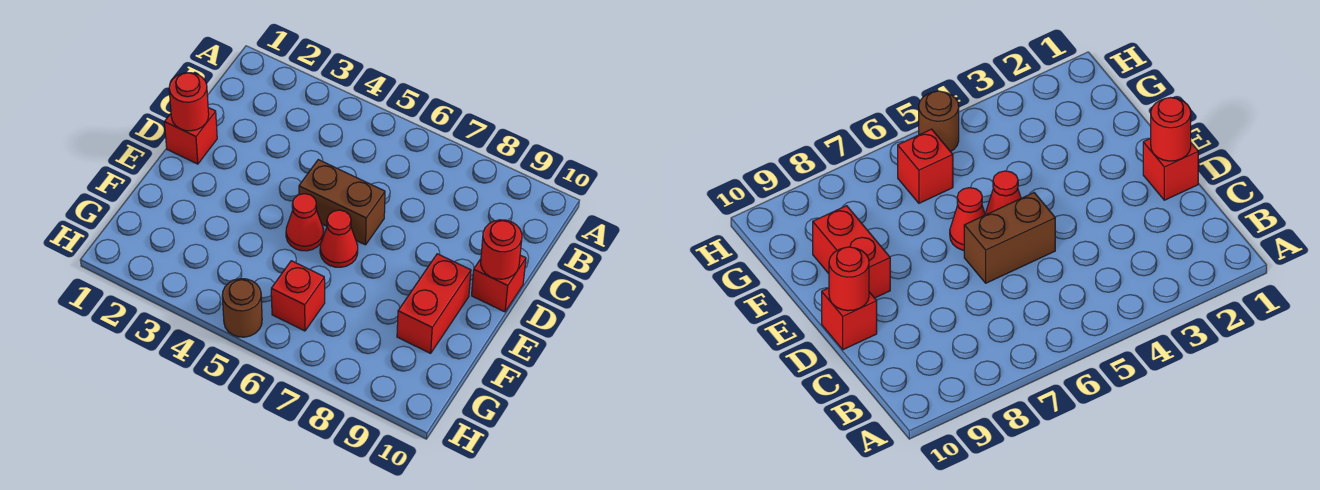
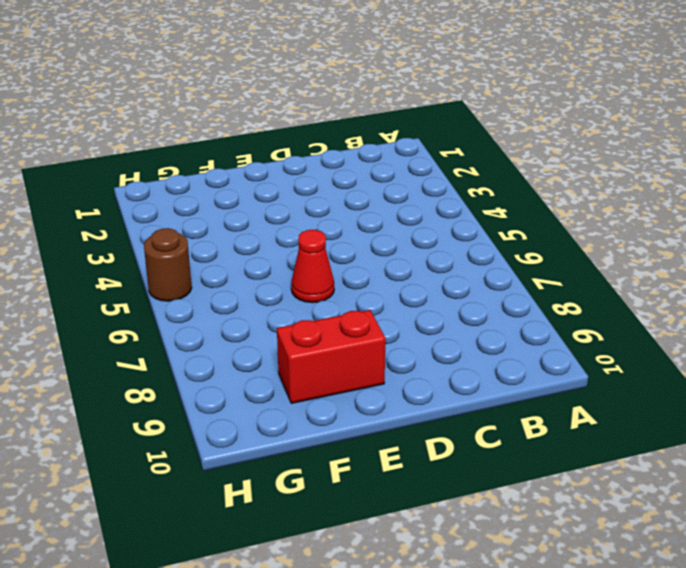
none -> red brick D1 level 1
none -> brown brick D5:D6 level 1

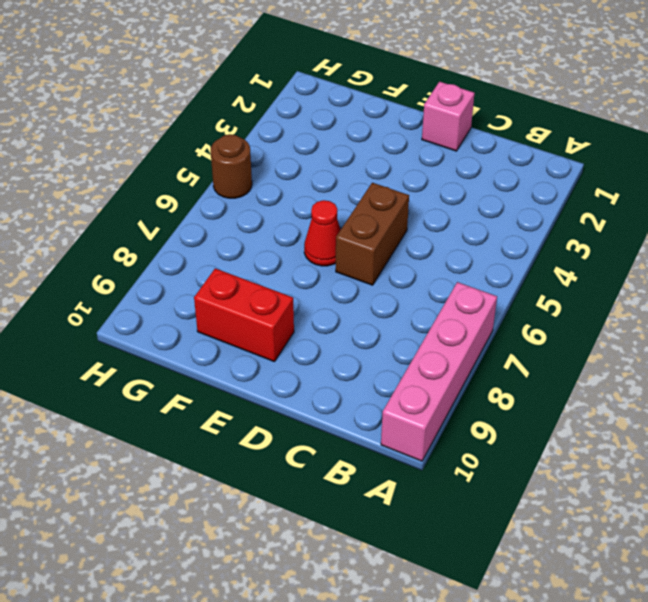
pink brick A7:A10 level 1 -> none
pink brick D1 level 1 -> red brick D1 level 1
none -> red brick D10 level 1
none -> red cone E5 level 1

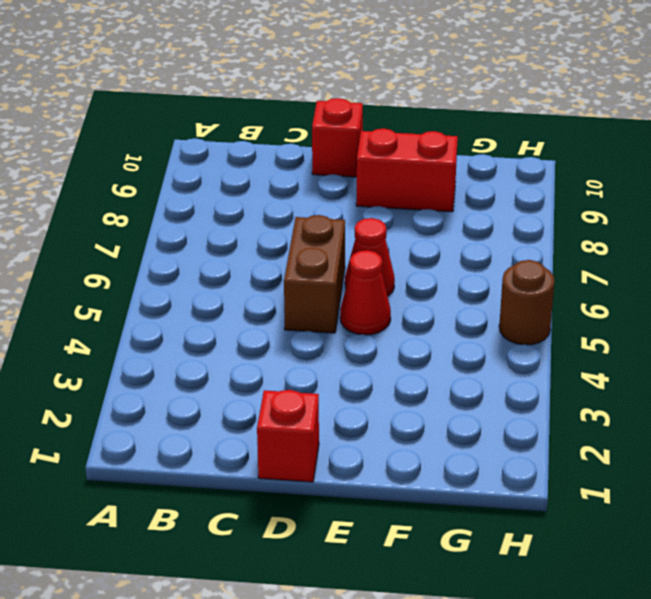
none -> red brick G6 level 1
none -> red round brick D1 level 2

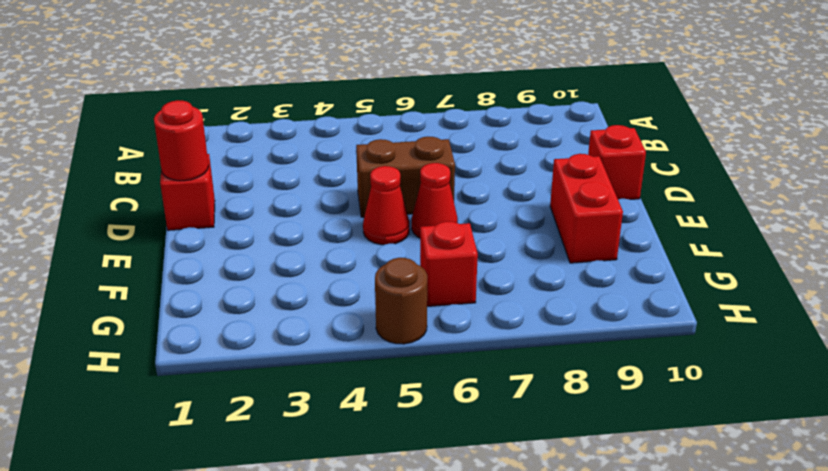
none -> red round brick D10 level 2

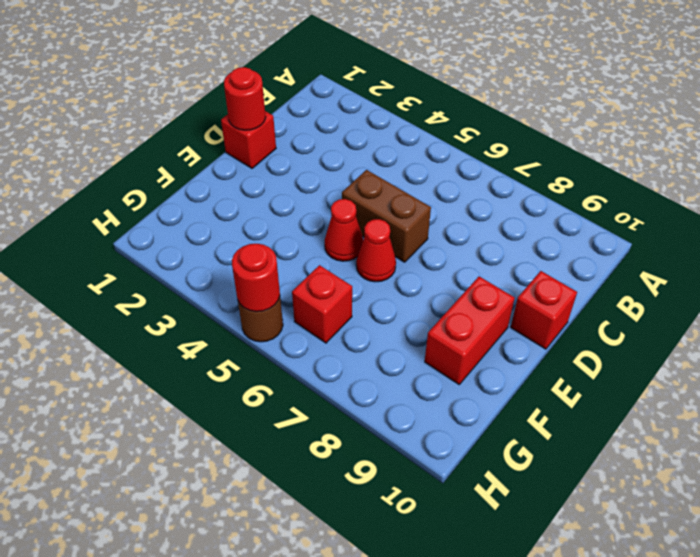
red round brick H5 level 2 -> red round brick D10 level 2

